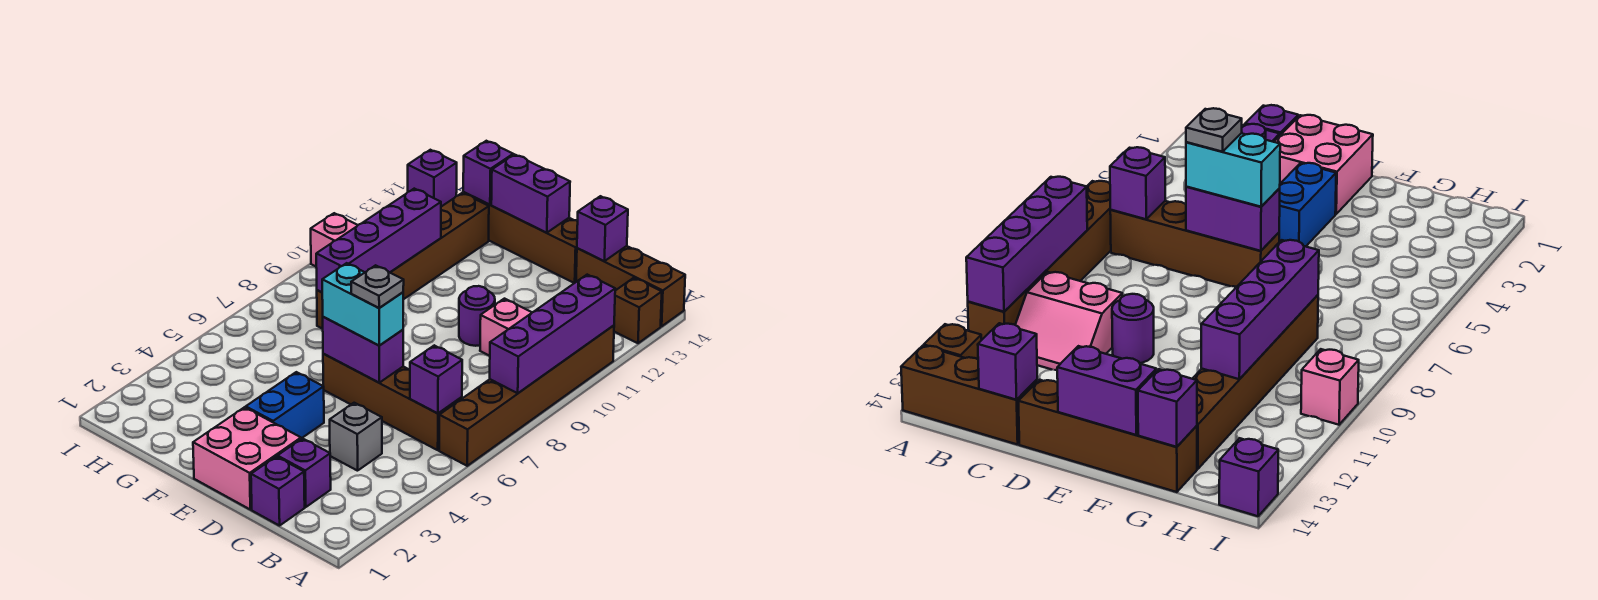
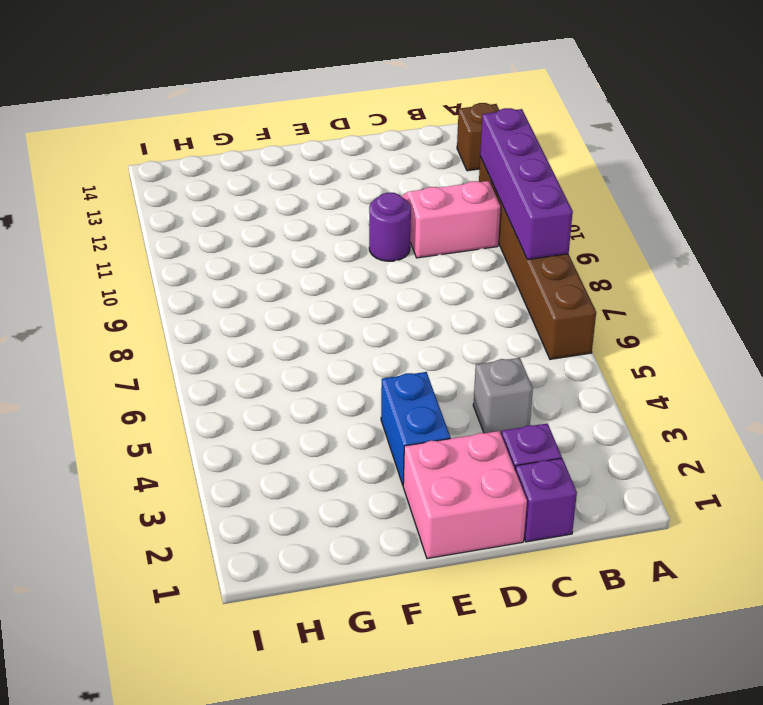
none -> brown brick A14:C14 level 1
none -> brown brick B6:E6 level 1
none -> brown brick D14:G14 level 1

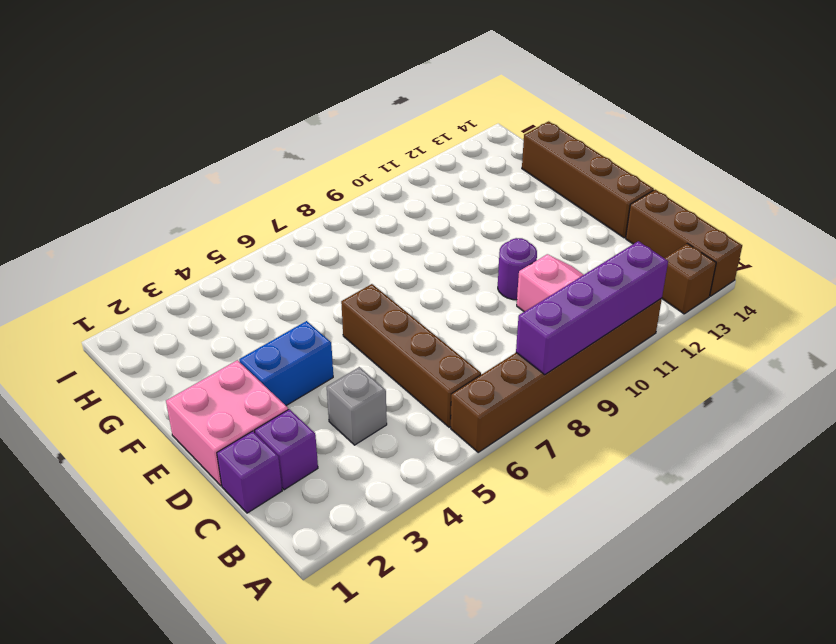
none -> brown brick G8:G13 level 1
none -> pink brick I10 level 1
none -> purple brick I14 level 1

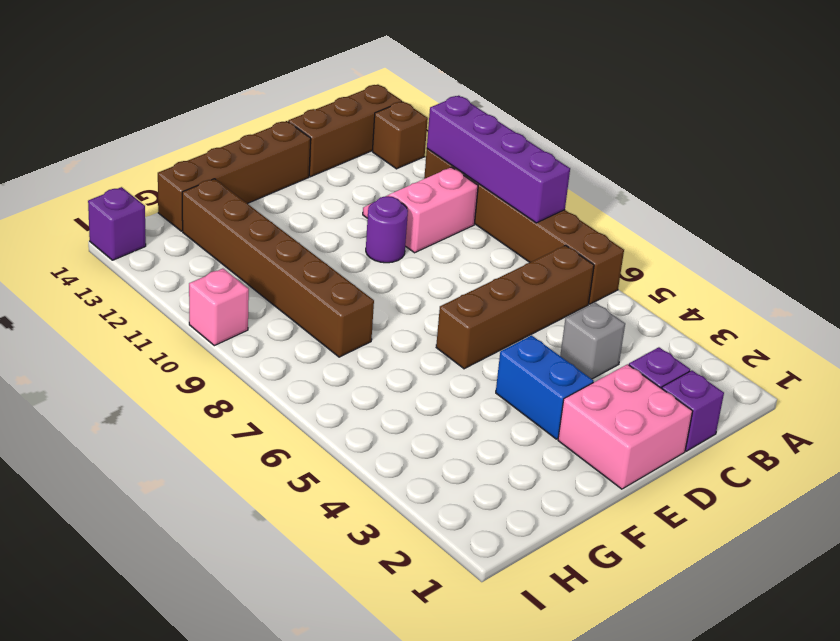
none -> purple brick B6 level 2
none -> purple brick C14 level 2
none -> purple brick D6:E6 level 2

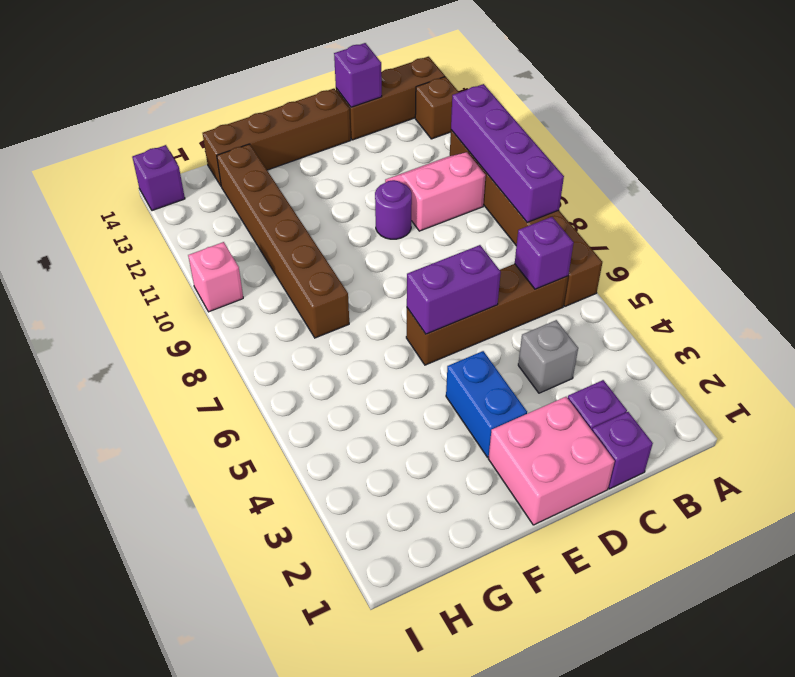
none -> purple brick E14:F14 level 2
none -> purple brick G8:G11 level 2
none -> purple brick G14 level 2

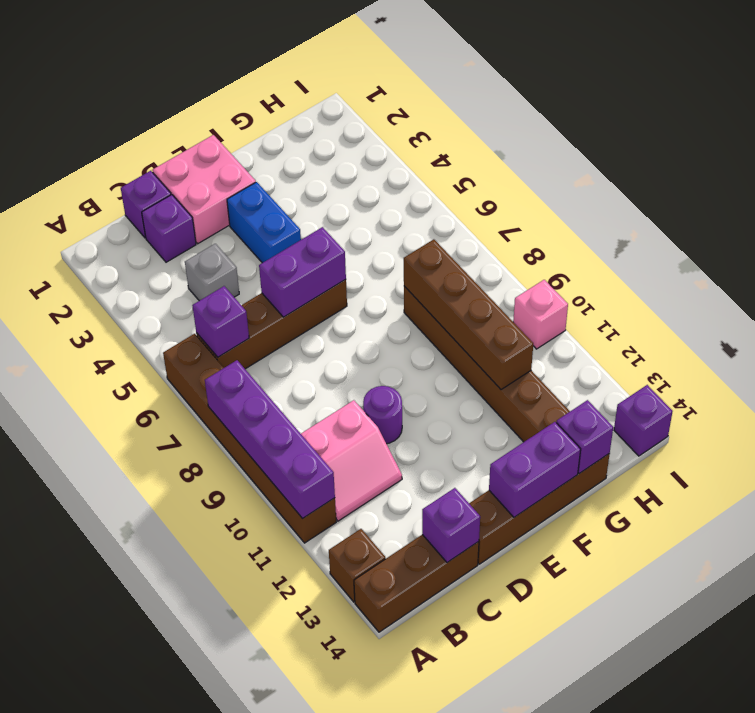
brown brick G8:G11 level 2 -> purple brick G8:G11 level 2
none -> cyan brick D6:E6 level 3
none -> grey plate D6 level 4

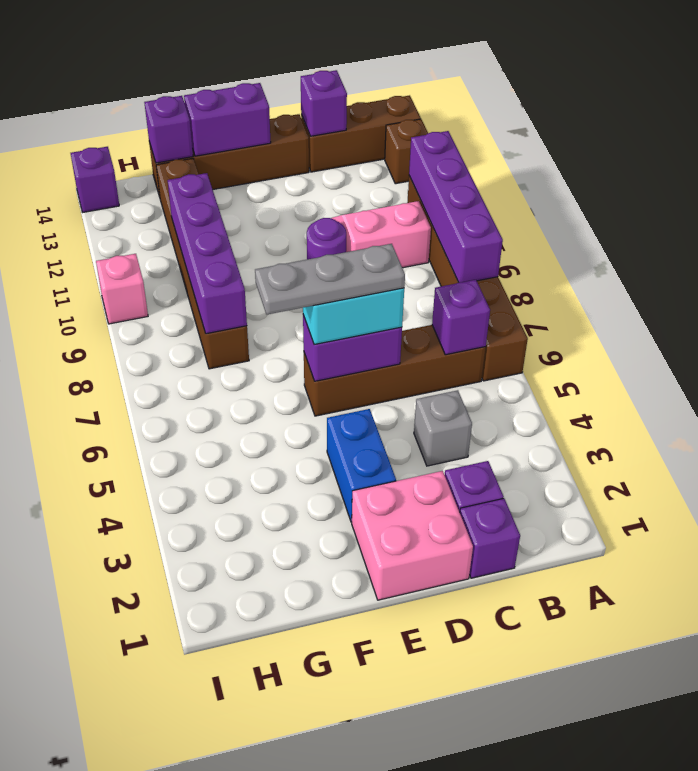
grey plate D6:F6 level 4 -> grey plate D6 level 4

